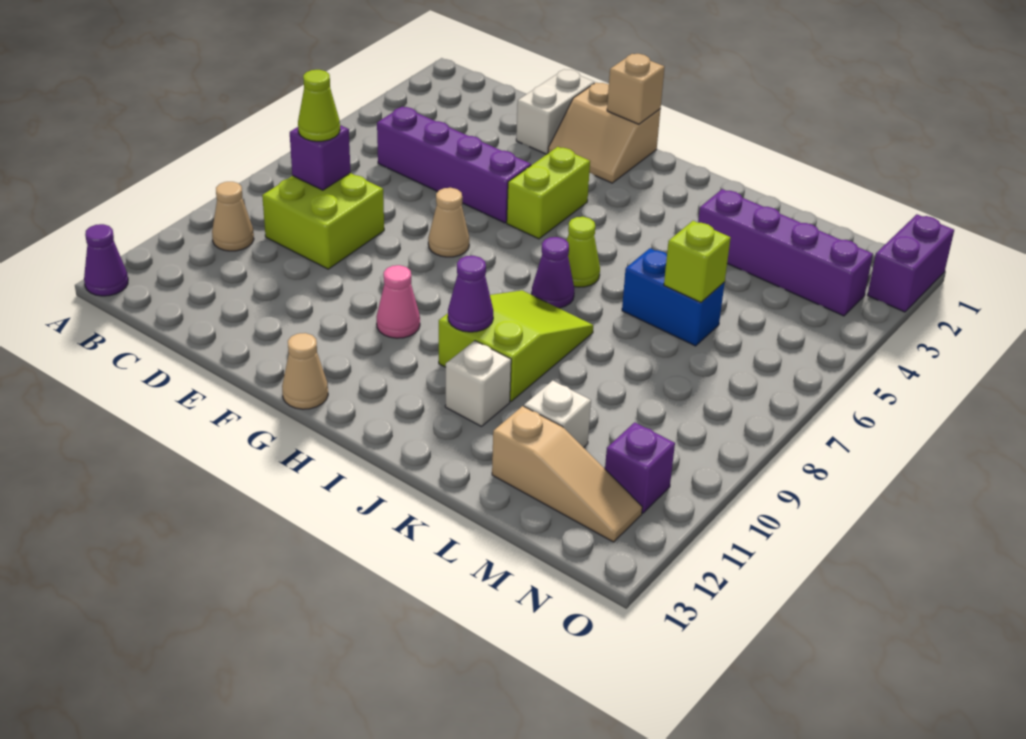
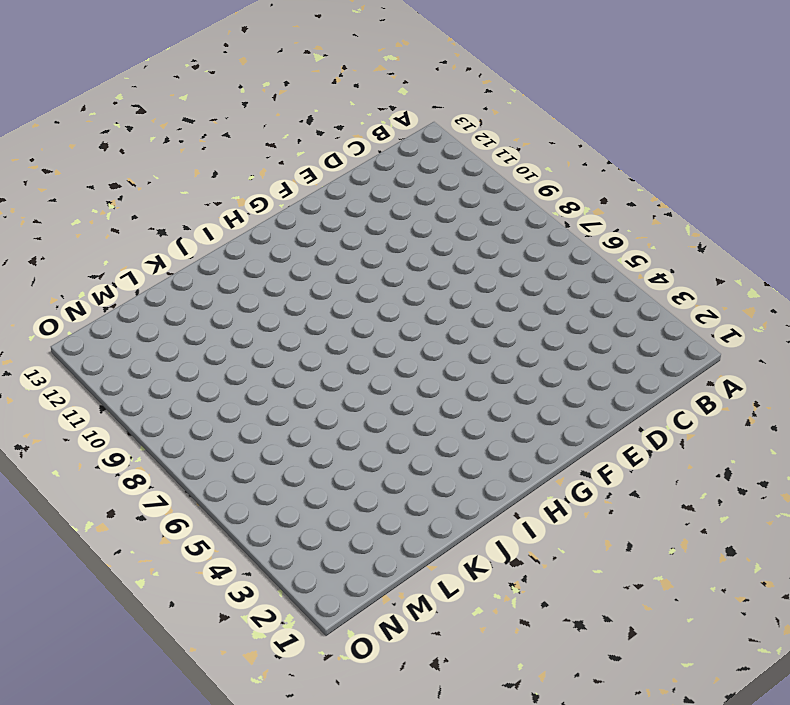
none -> purple cone A13 level 1
none -> tan cone B10 level 1
none -> purple brick C5:F5 level 1

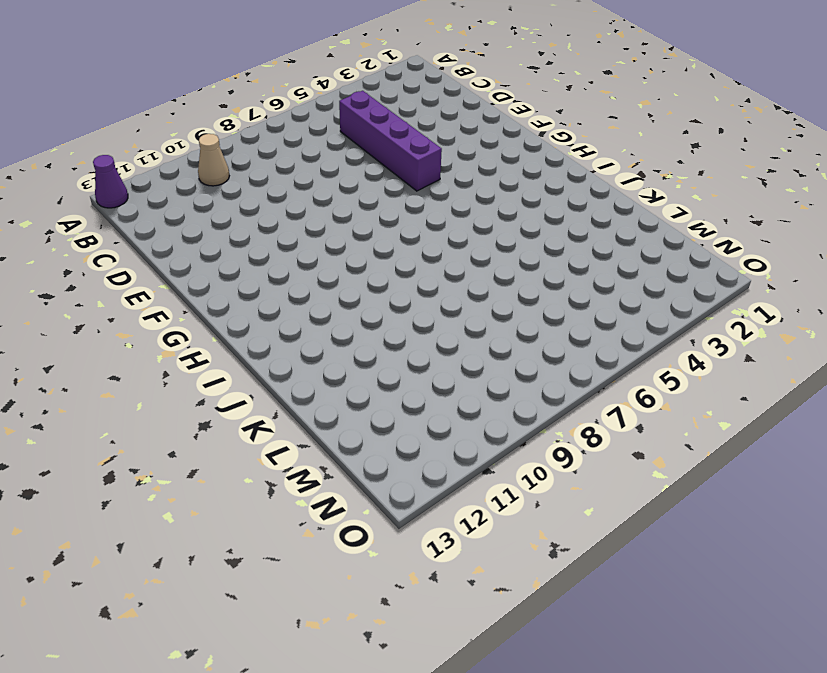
none -> lime brick C8:D9 level 1
none -> white brick E1:E2 level 1
none -> tan slope F1:G2 level 1 top 1

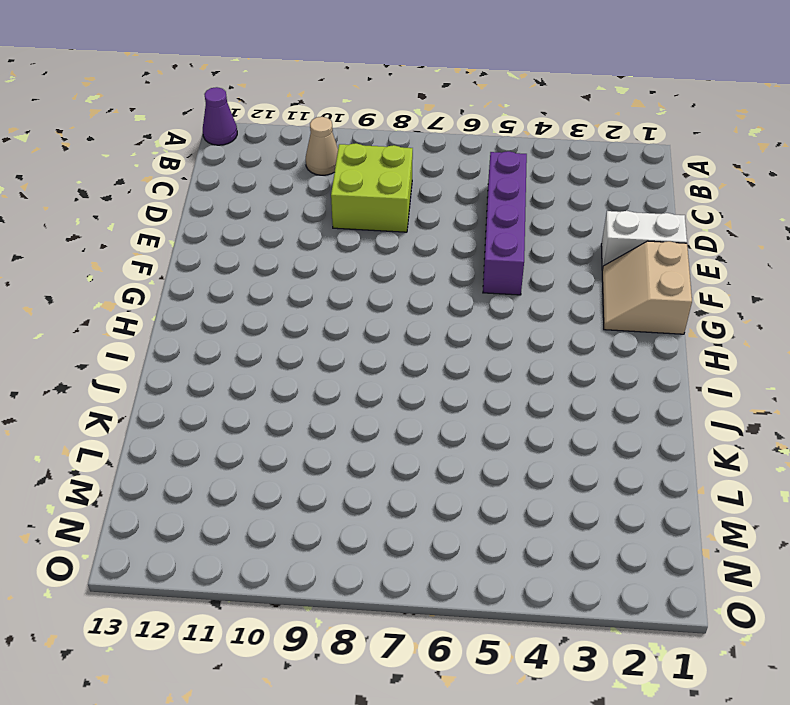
none -> tan cone F7 level 1
none -> lime brick G4:G5 level 1
none -> pink cone G10 level 1

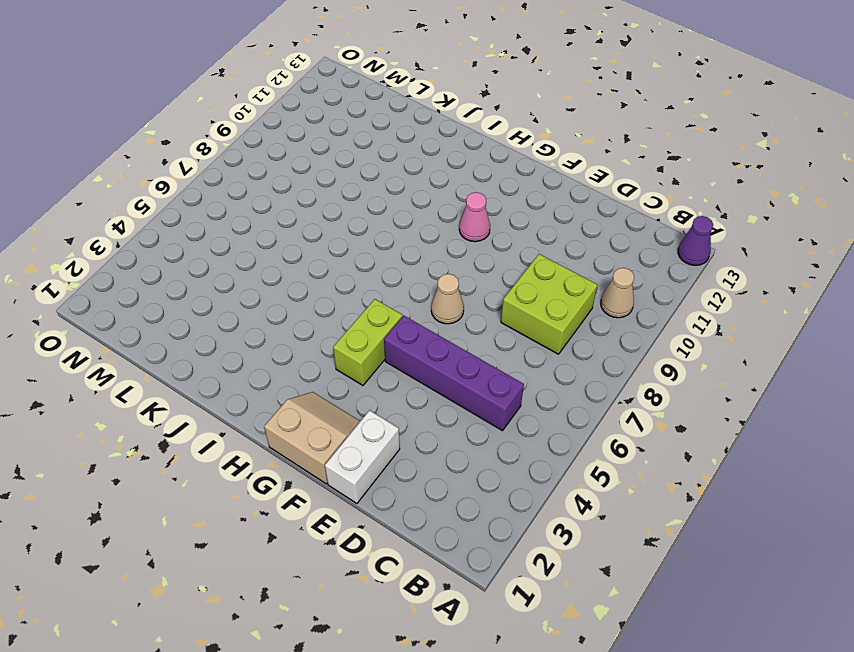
none -> tan cone G13 level 1
none -> lime cone I6 level 1
none -> purple cone I7 level 1

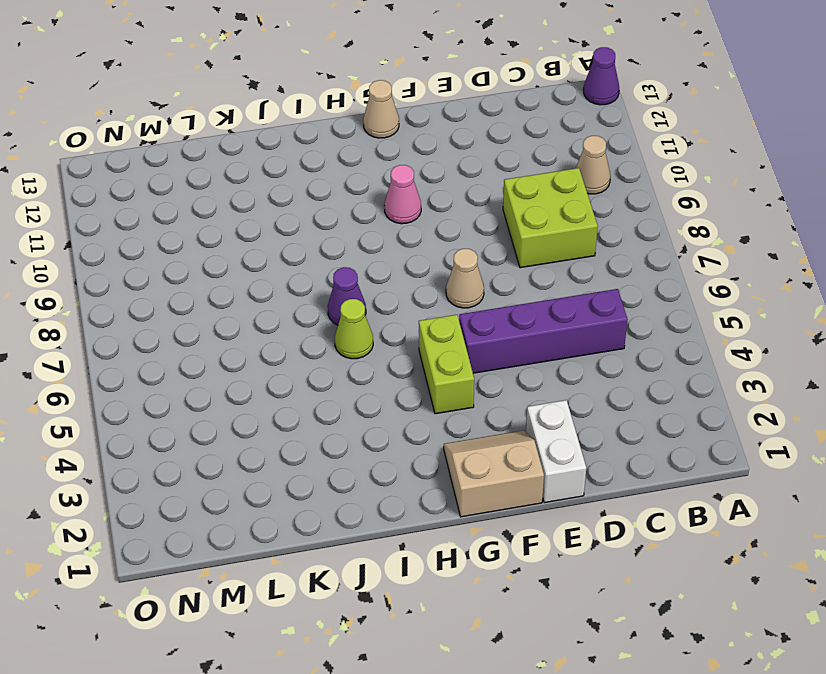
none -> lime slope I8:J10 level 1 top 10
none -> white brick J11 level 1
none -> purple brick K3:N3 level 1

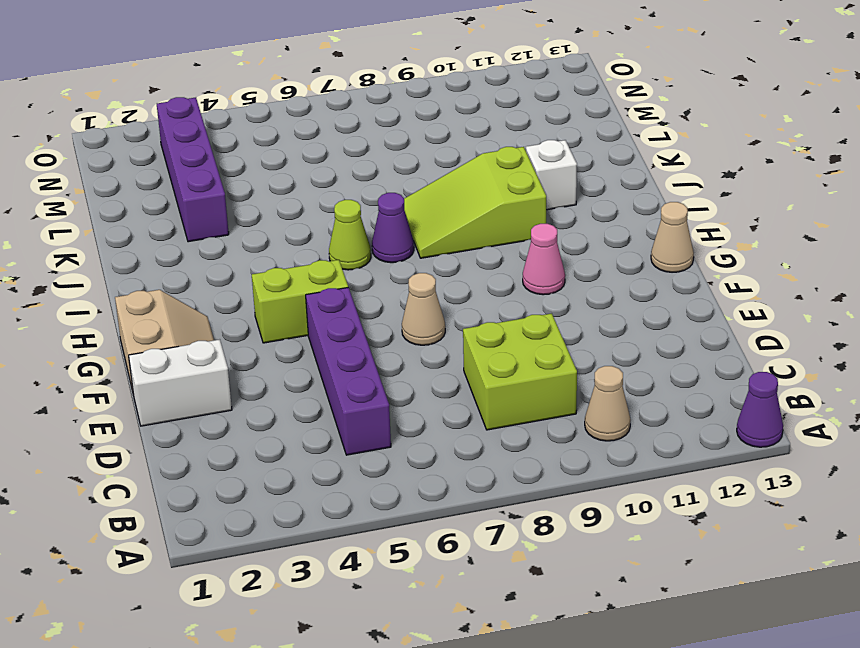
none -> blue brick K6:L6 level 1
none -> white brick L11 level 1
none -> tan slope L12:N12 level 1 top L

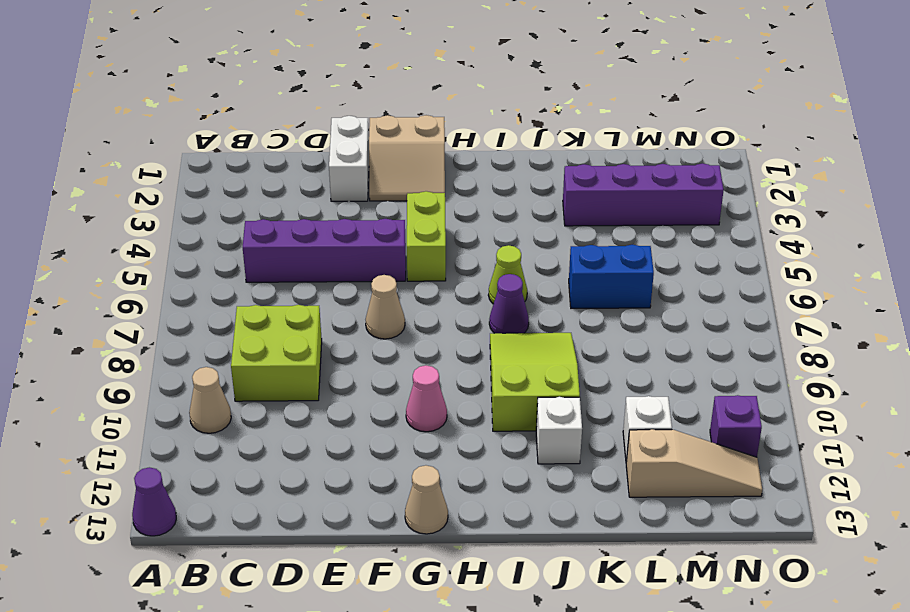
none -> purple brick O1:O2 level 1
none -> purple brick C8 level 2
none -> tan brick G1 level 2

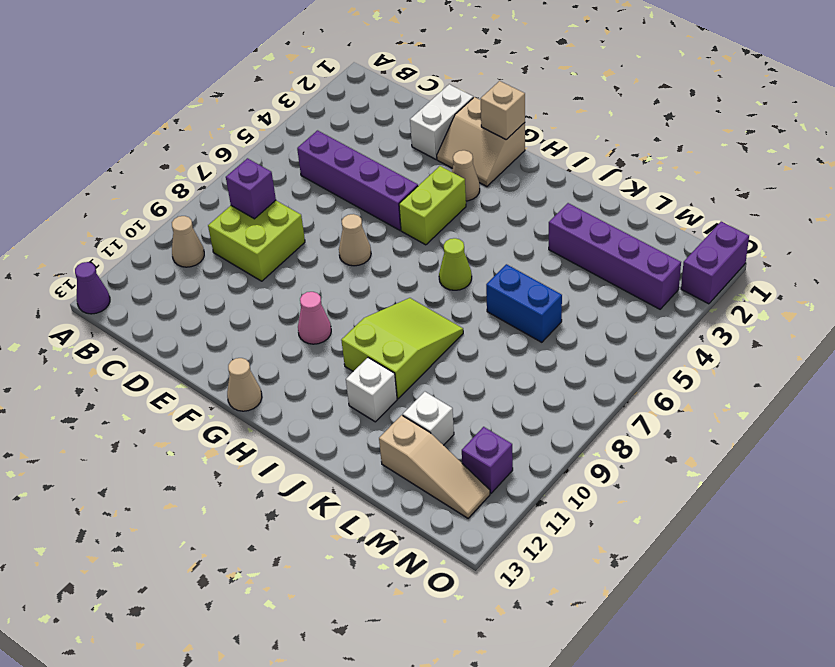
tan cone G3 level 1 -> none
none -> purple cone I7 level 1
none -> purple cone I10 level 2
none -> lime brick L6 level 2

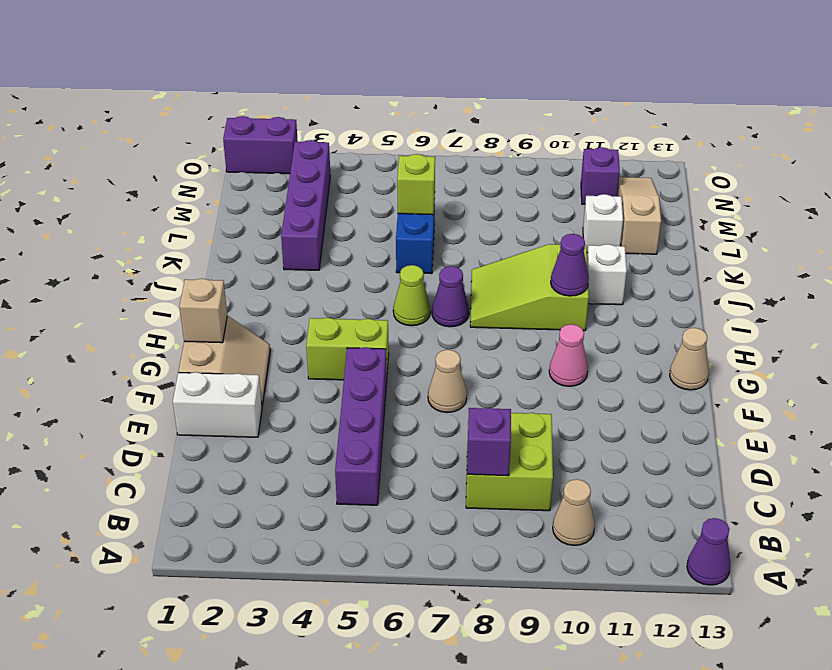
none -> lime cone C8 level 3

